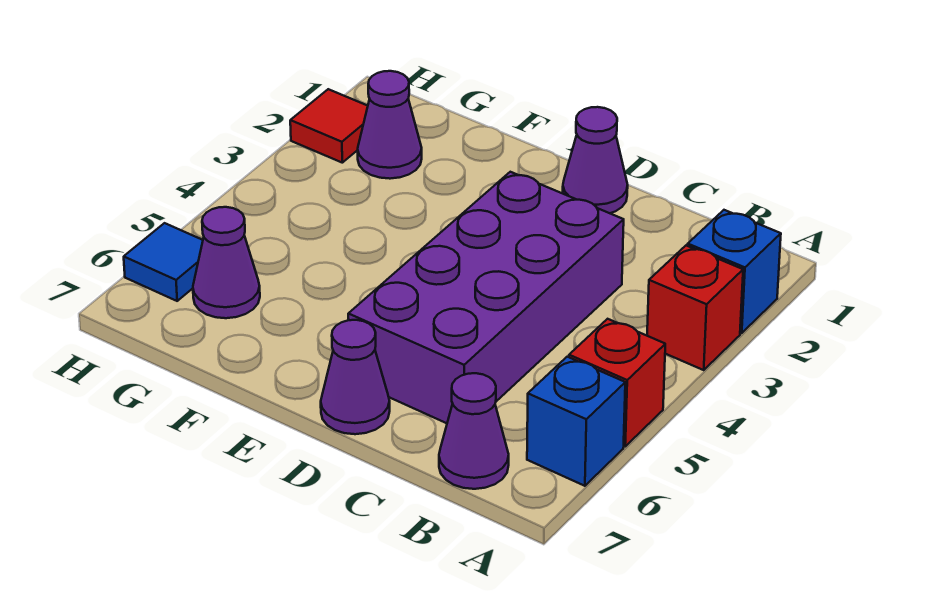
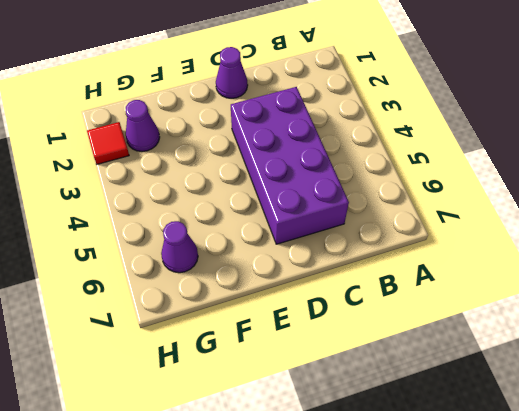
none -> blue brick A2 level 1
none -> red brick A3 level 1
none -> red brick A5 level 1

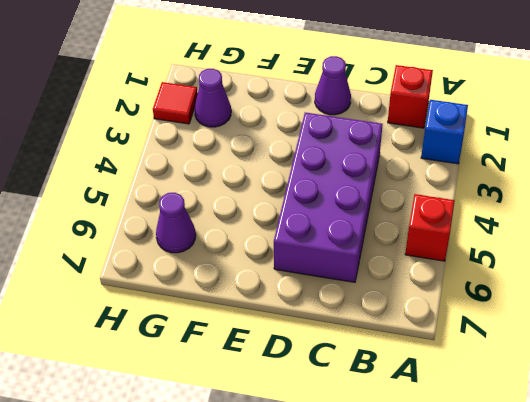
red brick B1 level 1 -> red brick A3 level 1
none -> blue brick A6 level 1
none -> purple cone B7 level 1
none -> purple cone D7 level 1

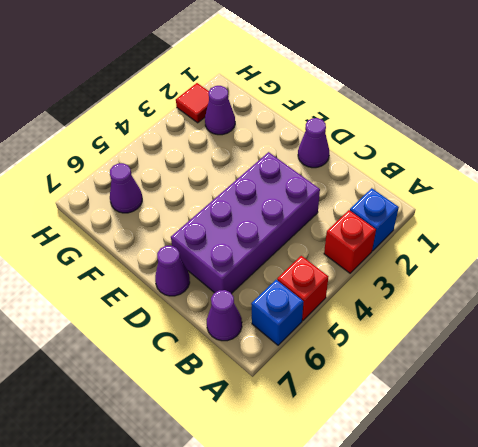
none -> blue tile H6 level 1

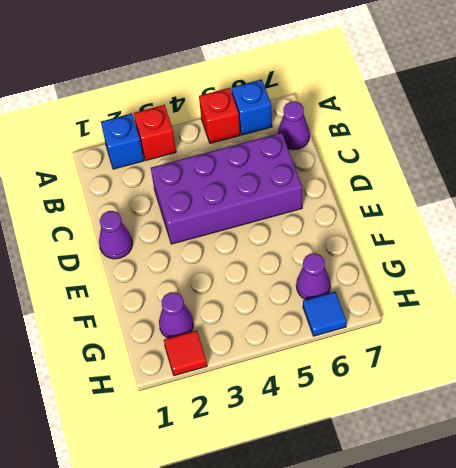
none -> purple cone D7 level 1

